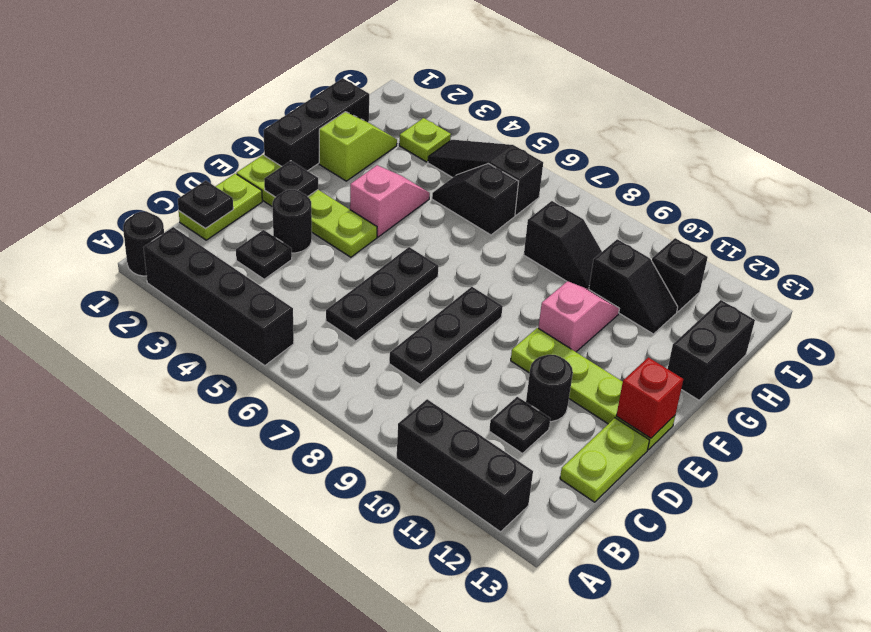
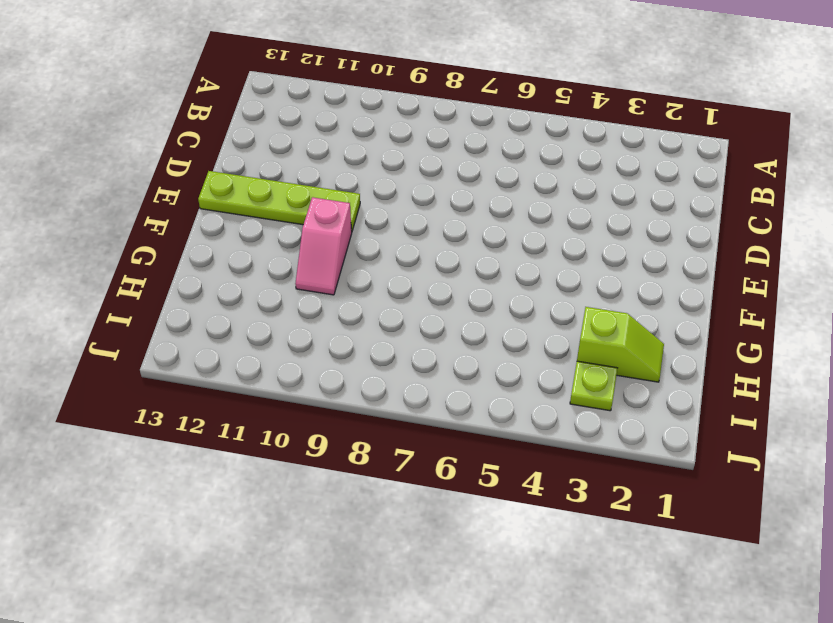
lime slope H2:H3 level 1 top 3 -> lime slope G2:H2 level 1 top G
none -> black round brick A1 level 1
none -> black brick A2:A5 level 1
none -> black brick A10:A12 level 1

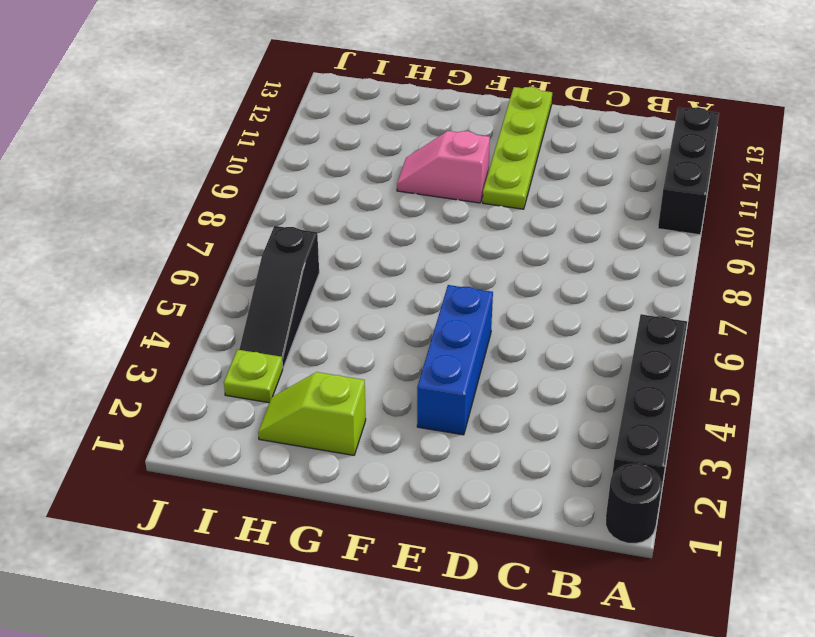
blue brick E3:E5 level 1 -> lime plate E1:E4 level 1
none -> lime plate C1:D1 level 1
none -> black plate C3 level 1
none -> black plate C6:E6 level 1

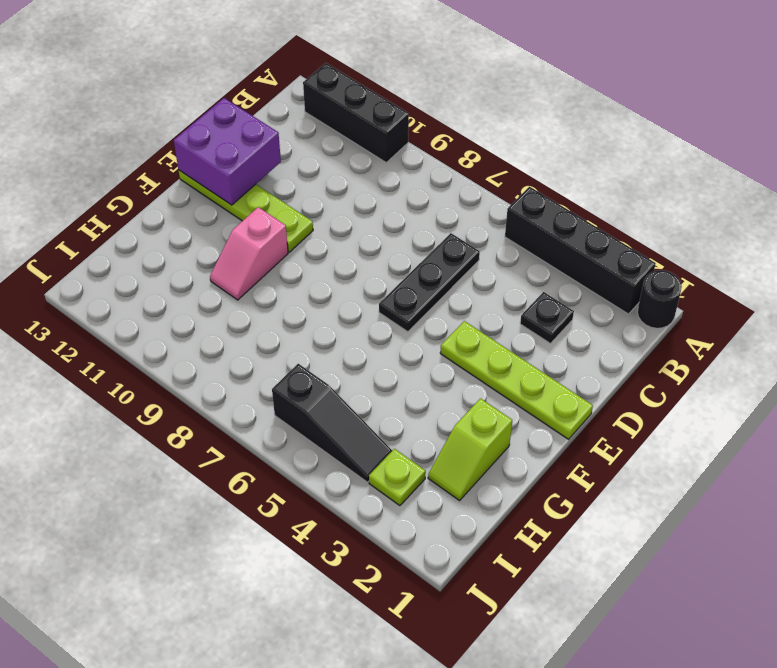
purple brick D12:E13 level 2 -> red brick E13 level 2
none -> lime plate C1:D1 level 1
none -> black plate C8:E8 level 1
none -> black plate C11 level 1

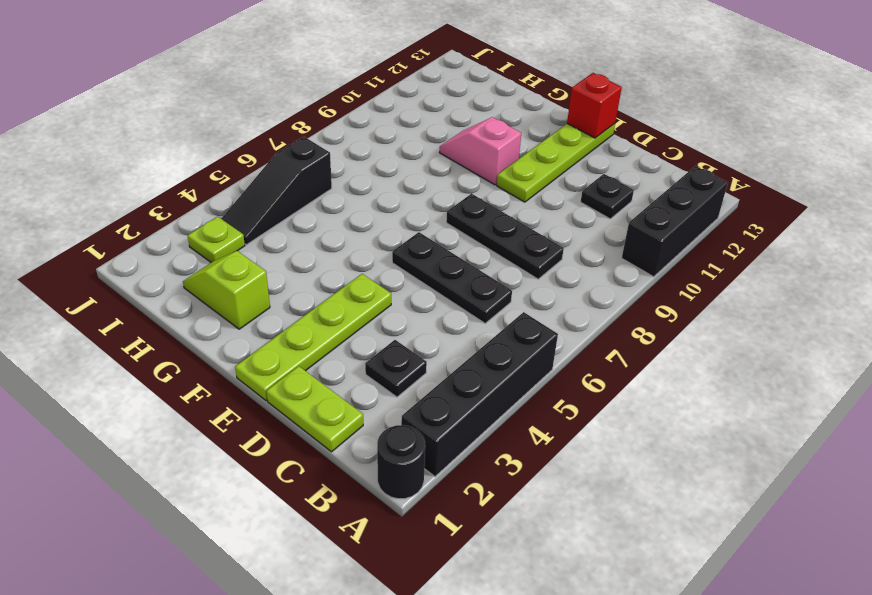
none -> lime plate C13:D13 level 1
none -> black round brick D3 level 1
none -> black round brick D11 level 1

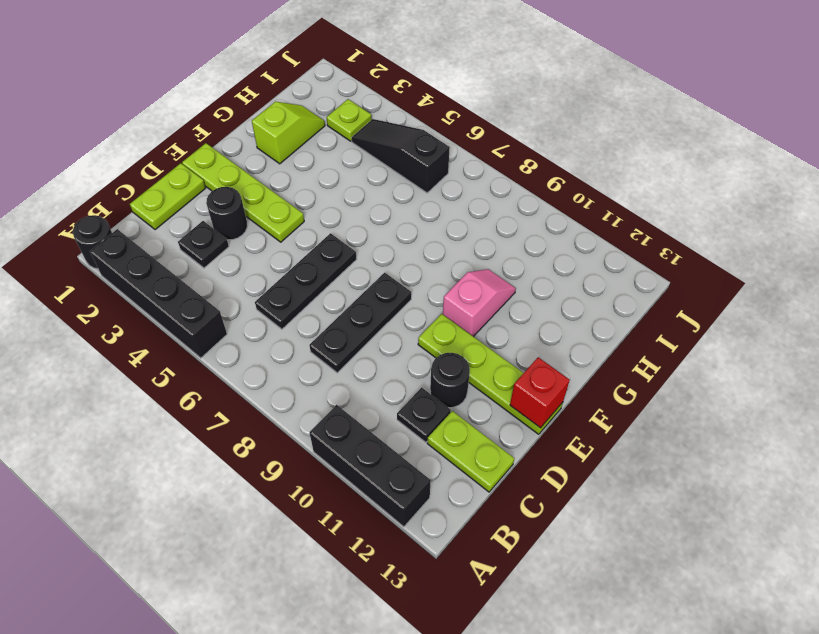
lime plate C12:C13 level 1 -> lime plate C13:D13 level 1
none -> black brick F1:H1 level 1
none -> pink slope F4:G4 level 1 top F
none -> black brick G13:H13 level 1

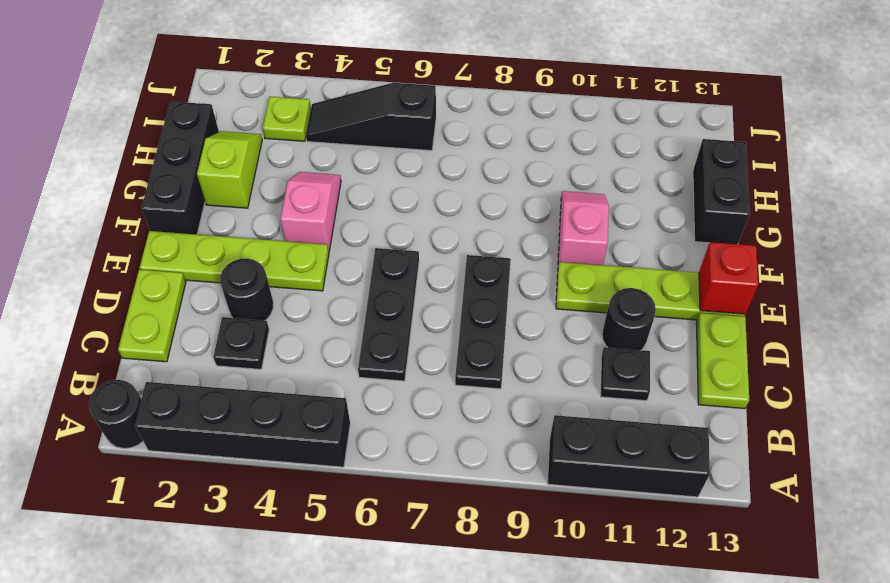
none -> black slope H5:H6 level 1 top 6
none -> black slope H8:H9 level 1 top 8
none -> black slope H10:H11 level 1 top 10

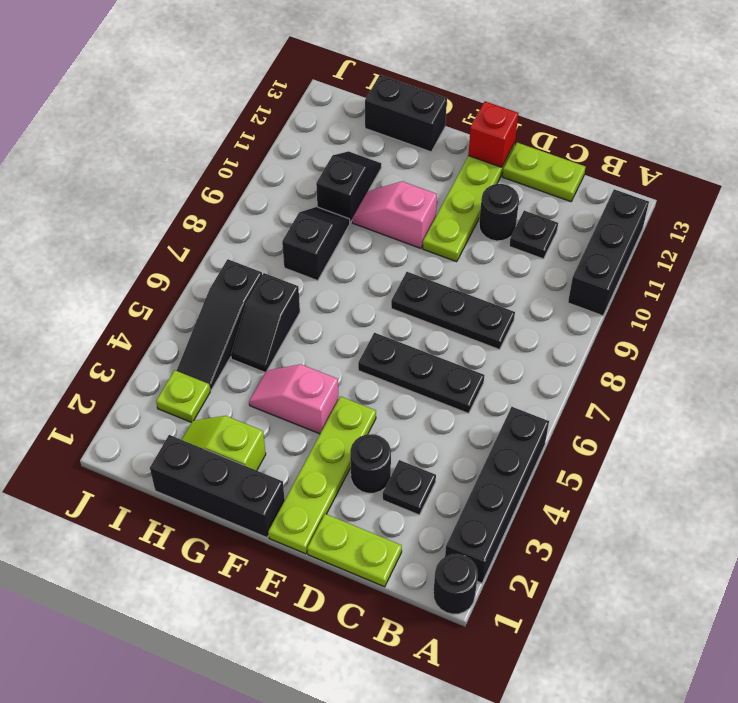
none -> black brick I11 level 1
none -> black plate C1 level 2
none -> black plate E2 level 2

